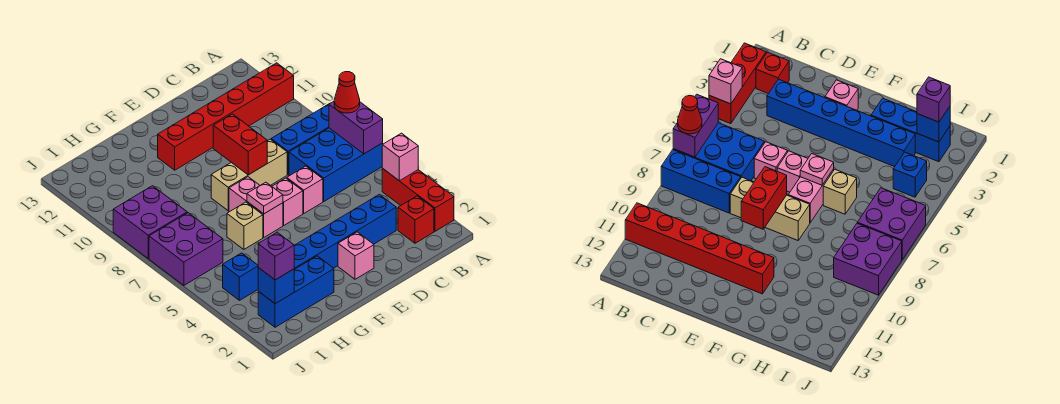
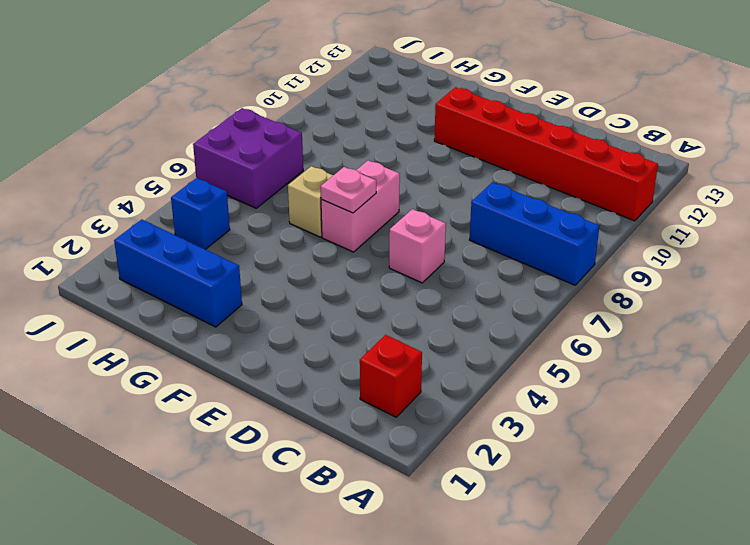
none -> red brick A2:A4 level 1
none -> blue brick A6:C7 level 1
none -> blue brick C3:H3 level 1

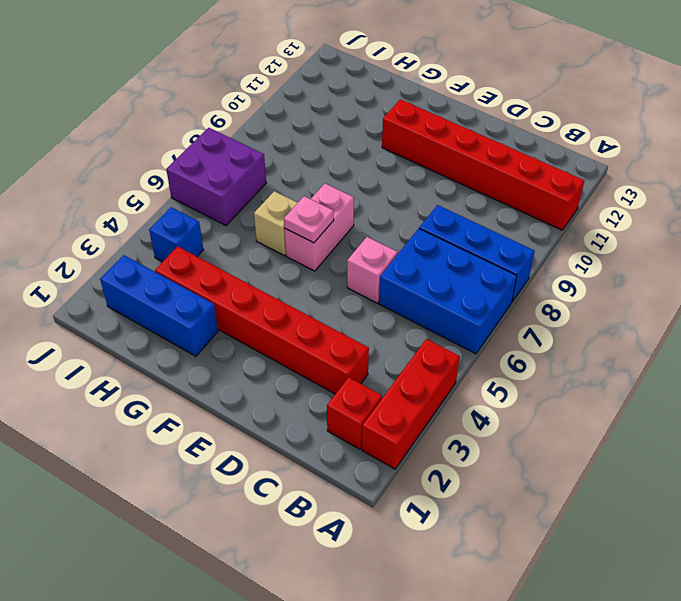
red brick C3:H3 level 1 -> blue brick C3:H3 level 1
none -> tan brick D8:F8 level 1
none -> pink brick E2 level 1
none -> pink brick E6 level 1

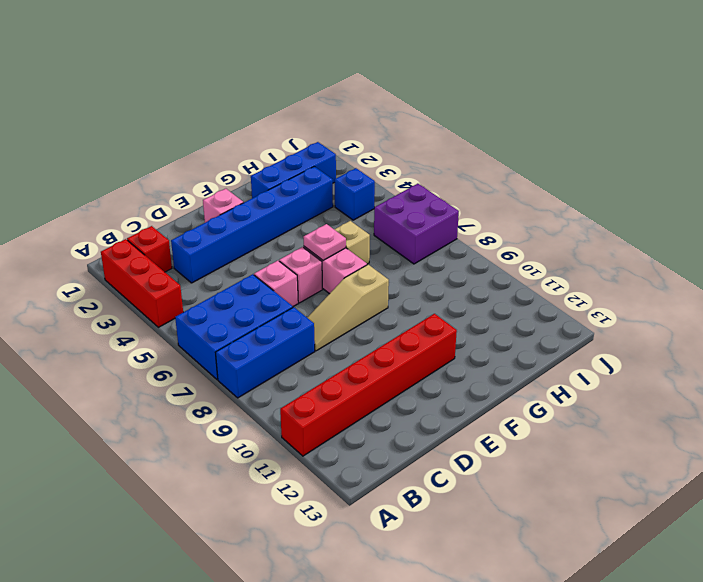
tan slope D8:F8 level 1 top F -> tan brick D8:F8 level 1
none -> purple brick I8:J9 level 1
none -> pink brick A4 level 2
none -> purple brick A6:A7 level 2

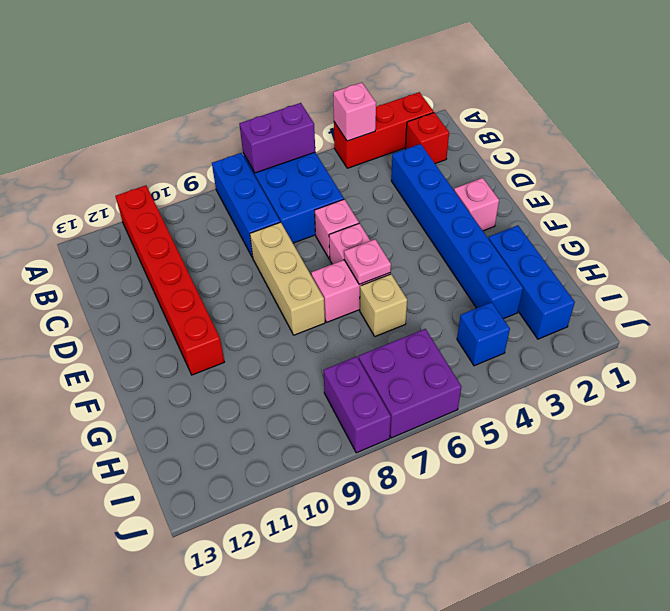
purple brick I8:J8 level 1 -> purple brick I8:J9 level 1
none -> red brick E8:E9 level 2
none -> blue brick I2 level 2
none -> red cone A7 level 3

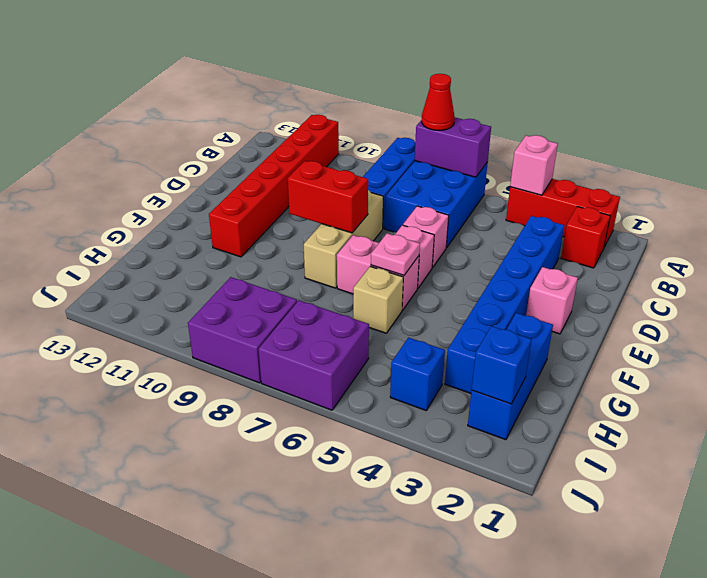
none -> purple brick I2 level 3

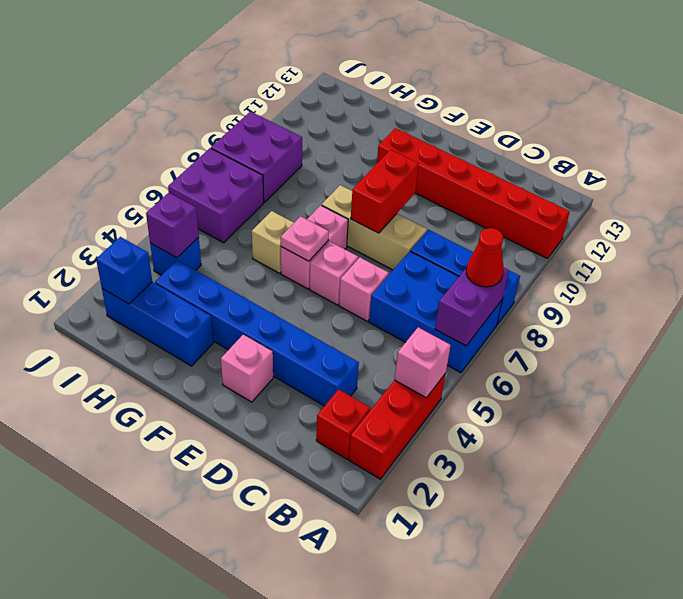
purple brick I4 level 2 -> purple brick I2 level 3

